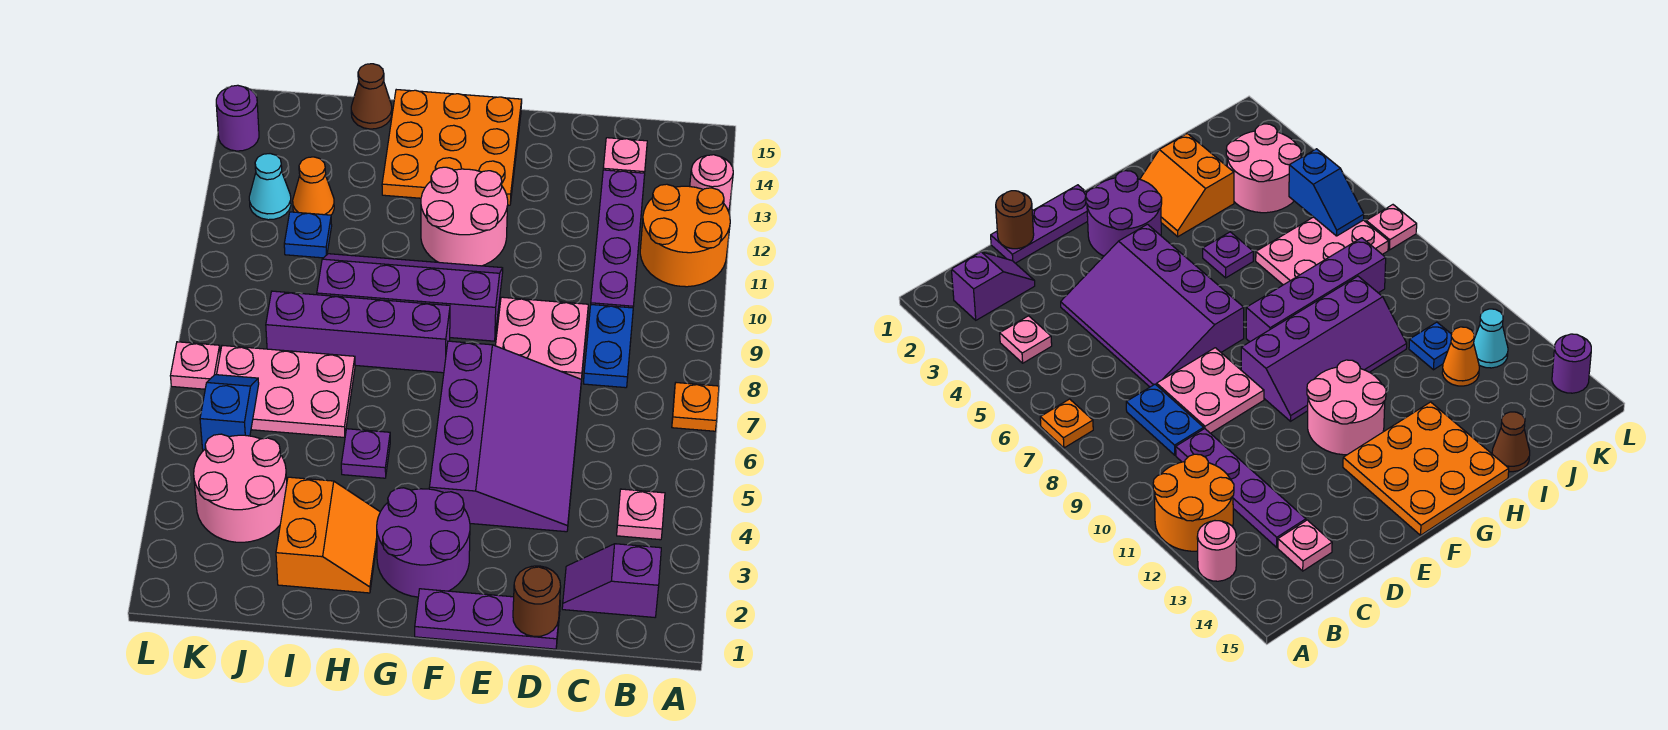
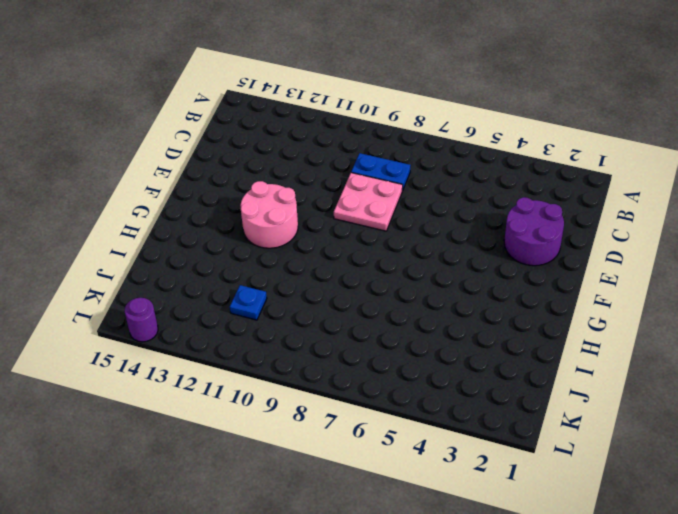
purple round brick D2:E3 level 1 -> purple round brick F2:G3 level 1
none -> orange plate A7 level 1
none -> orange round brick A11:B12 level 1
none -> pink round brick A13 level 1

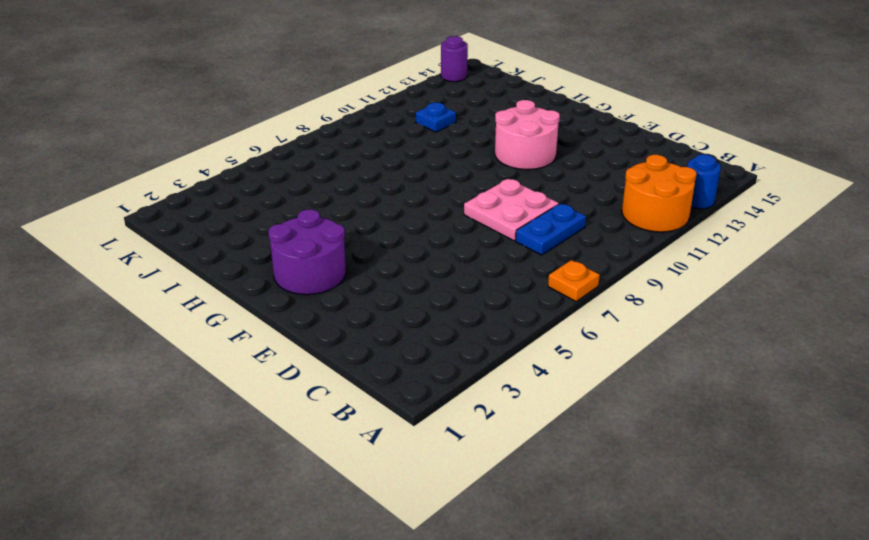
blue round brick A13 level 1 -> pink round brick A13 level 1
none -> purple slope B2:C2 level 1 top B
none -> pink plate B4 level 1
none -> purple plate C10:C13 level 1

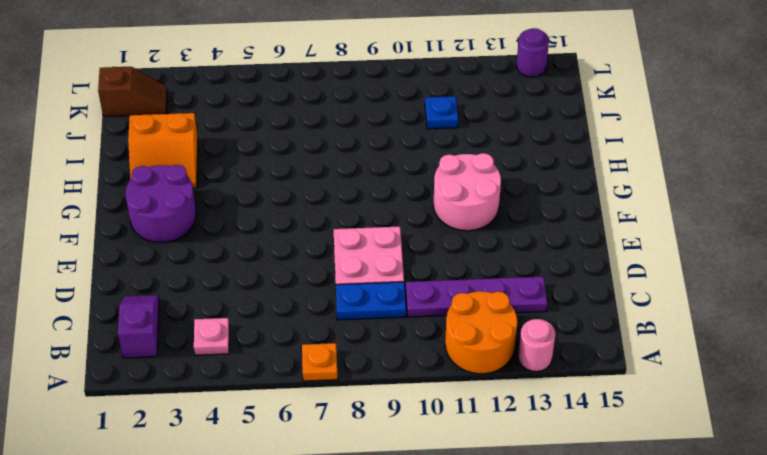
brown slope K1:K2 level 1 top 1 -> none
none -> pink plate C14 level 1
none -> purple plate D1:F1 level 1
none -> purple slope D4:F7 level 1 top F

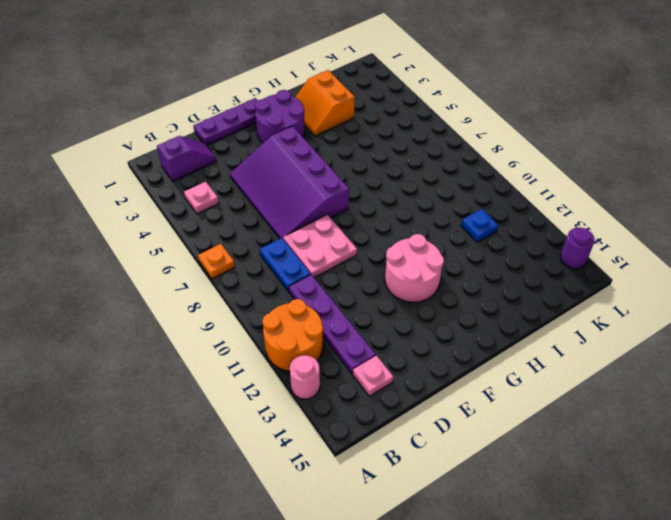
none -> purple slope F9:I10 level 1 top 9
none -> orange plate F13:H15 level 1
none -> purple brick G8:J8 level 1

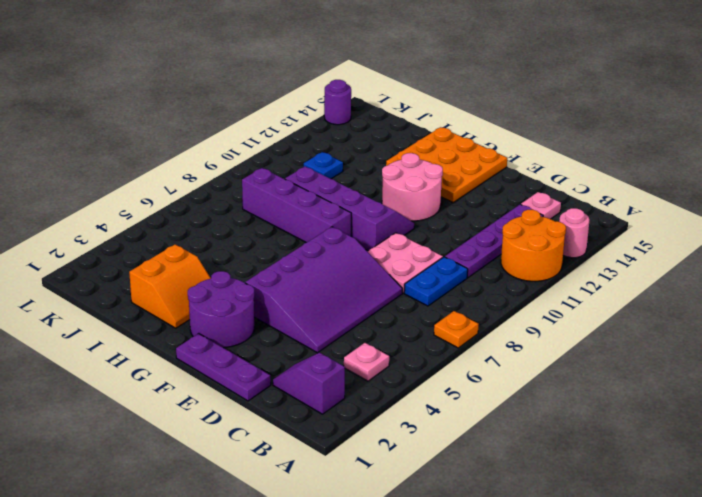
none -> purple plate H5 level 1
none -> pink plate I6:K7 level 1
none -> brown cone I15 level 1

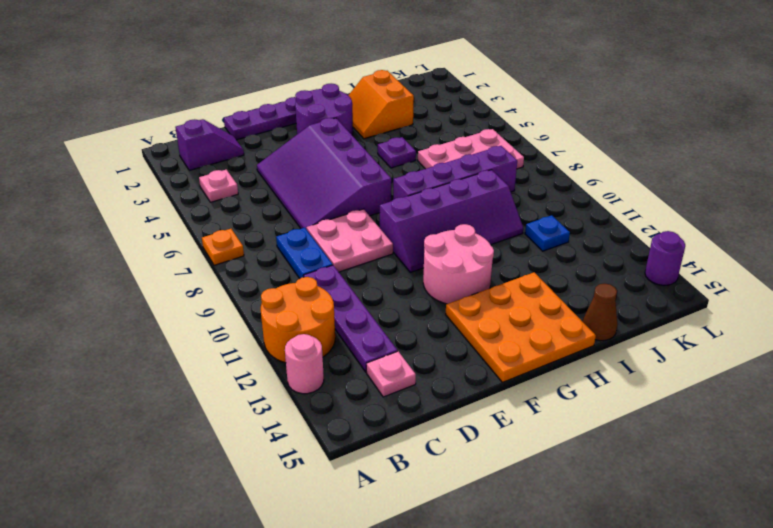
none -> pink round brick J3:K4 level 1
none -> orange cone J12 level 1
none -> cyan cone K12 level 1

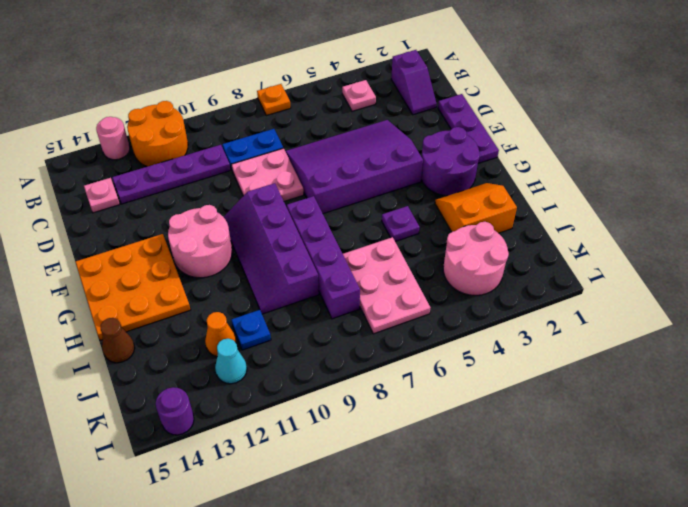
none -> pink plate L7 level 1
none -> brown round brick D1 level 2
none -> blue slope K5:K6 level 2 top 5

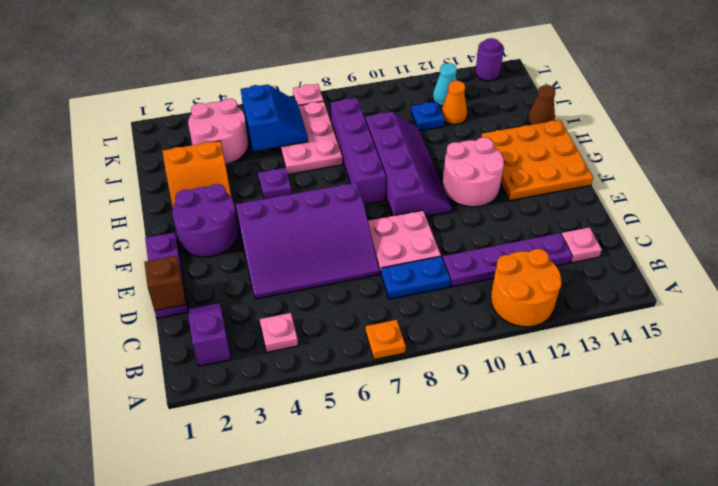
brown brick D1 level 2 -> brown round brick D1 level 2
blue slope J5:K6 level 2 top 5 -> blue slope K5:K6 level 2 top 5
none -> pink round brick A13 level 1

